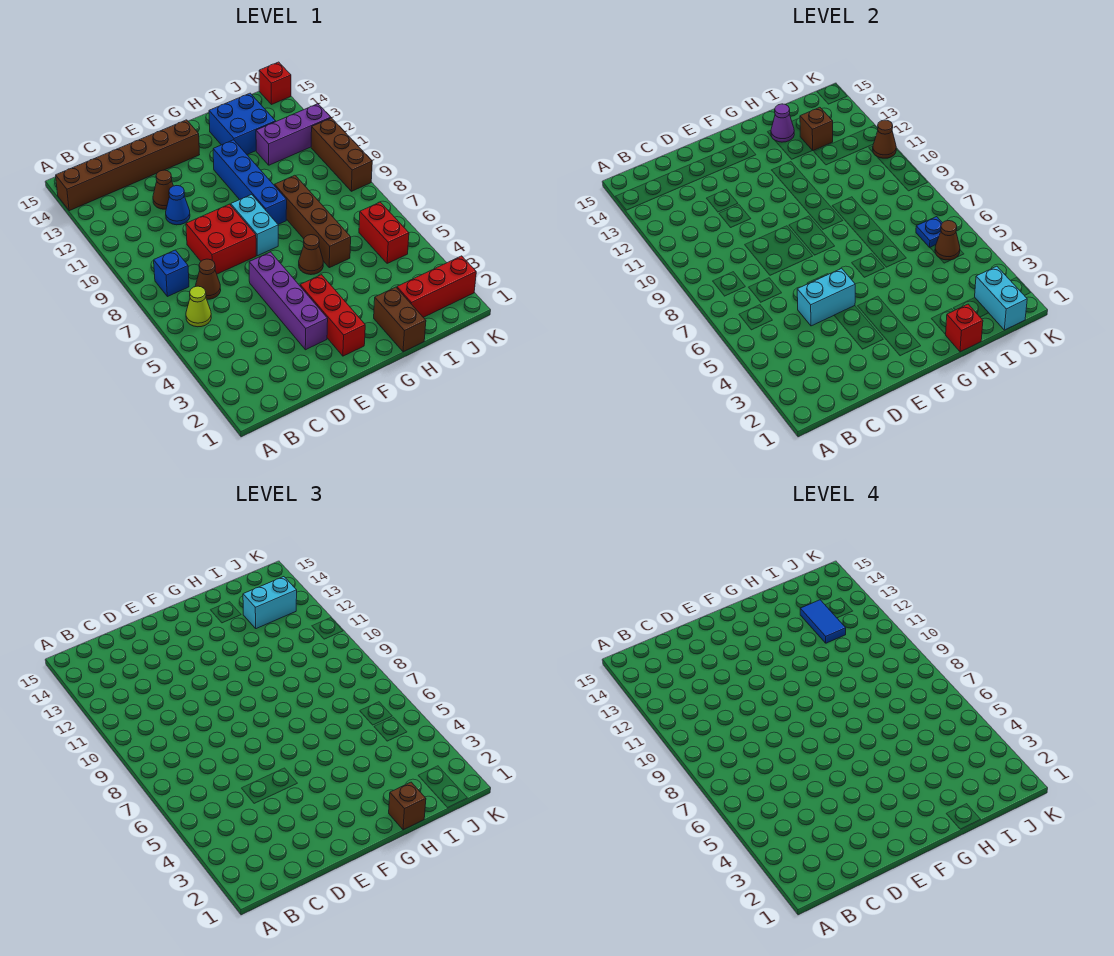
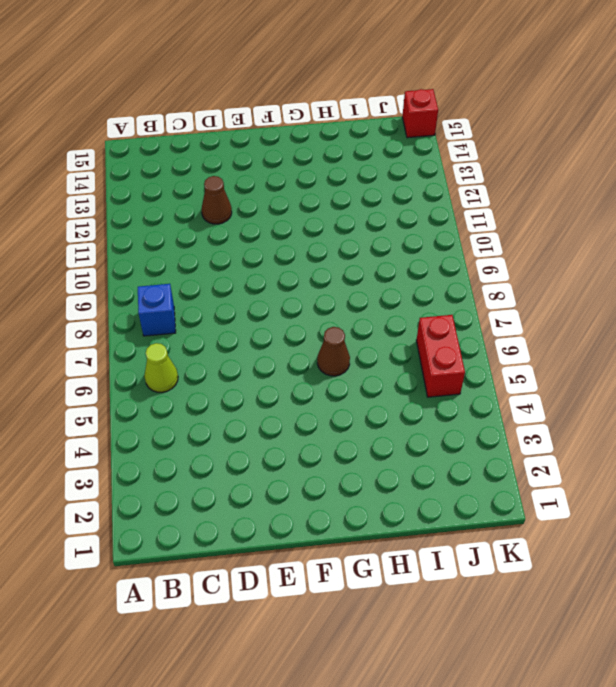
none -> brown brick A14:F14 level 1
none -> brown cone C7 level 1
none -> red brick D8:E9 level 1
none -> blue cone D11 level 1

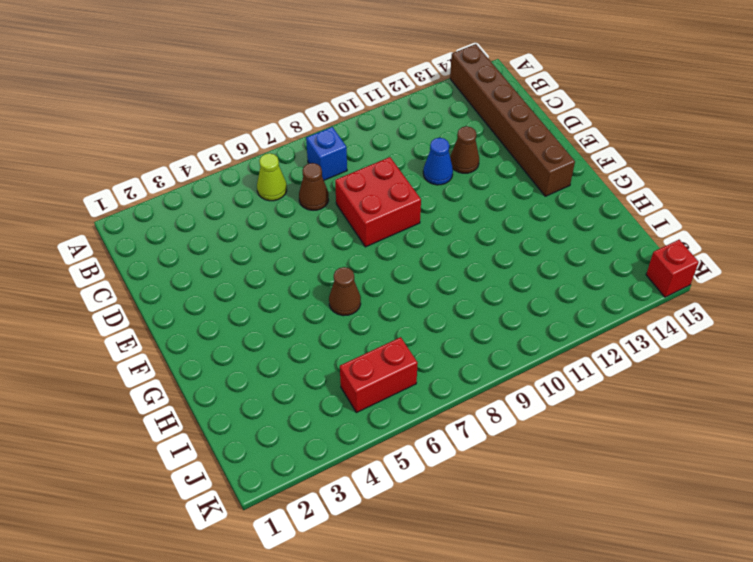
none -> purple brick E3:E6 level 1
none -> red brick F2:F4 level 1
none -> cyan brick F8:F9 level 1
none -> blue brick G9:G12 level 1

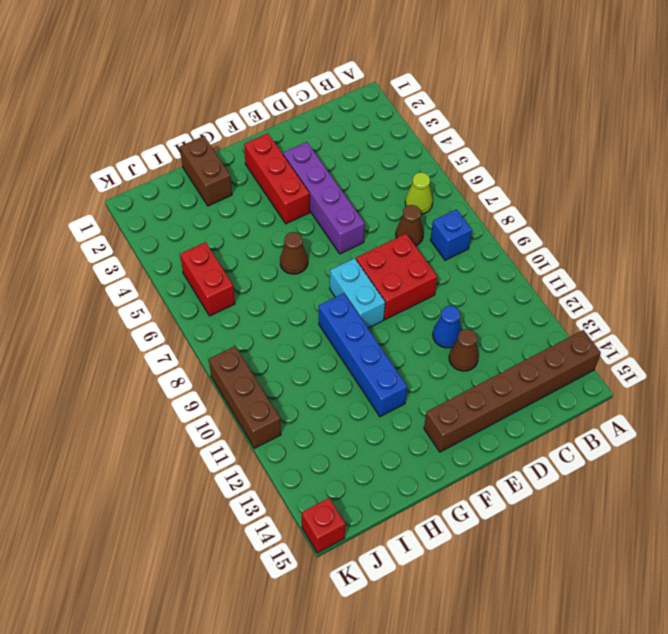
none -> brown brick H6:H9 level 1
none -> blue brick H13:I14 level 1
none -> red brick I2:K2 level 1
none -> purple brick I12:K12 level 1

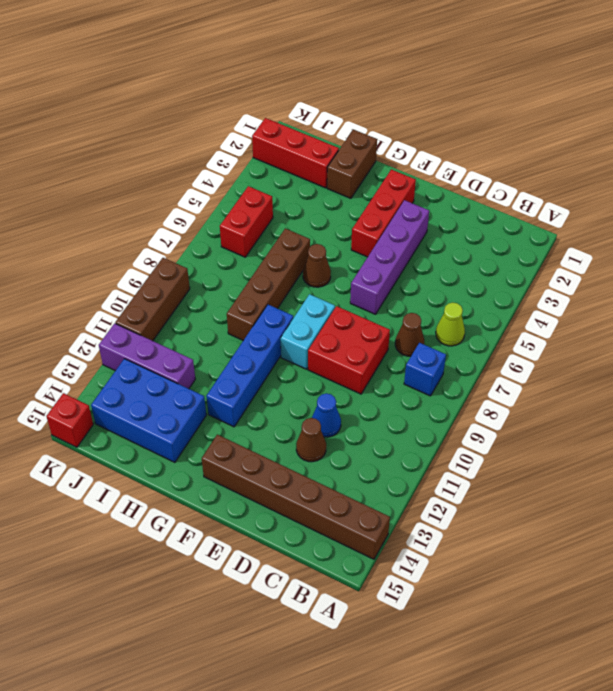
blue brick H13:J14 level 1 -> blue brick H13:I14 level 1
none -> cyan brick D5:E5 level 2
none -> red brick H1 level 2
none -> purple cone H14 level 2
none -> brown brick I13 level 2

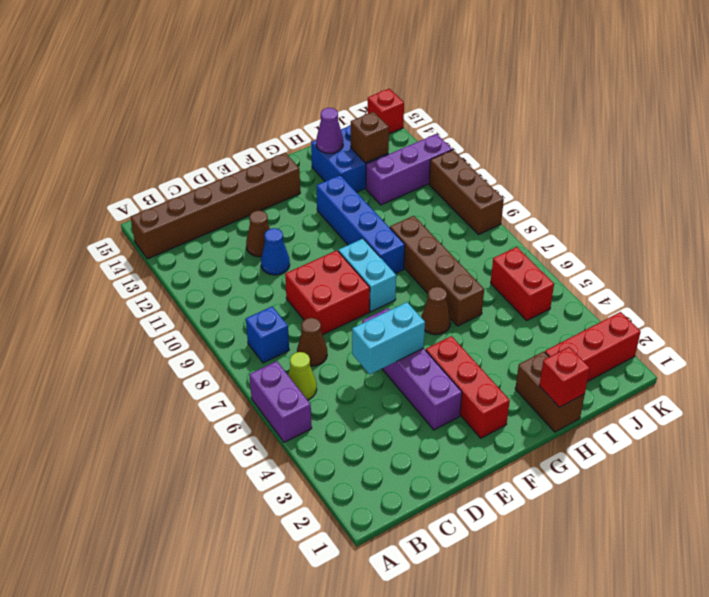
purple brick A5:A6 level 1 -> none
none -> cyan brick J1:J2 level 2
none -> brown cone J5 level 2
none -> blue plate J6 level 2
none -> brown cone K11 level 2

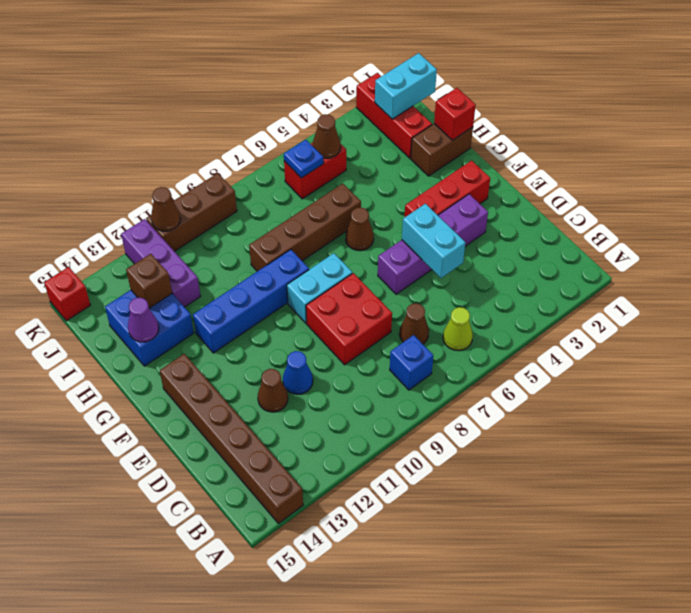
none -> brown brick H1 level 3
none -> cyan brick I13:J13 level 3
none -> blue tile I12:I13 level 4

